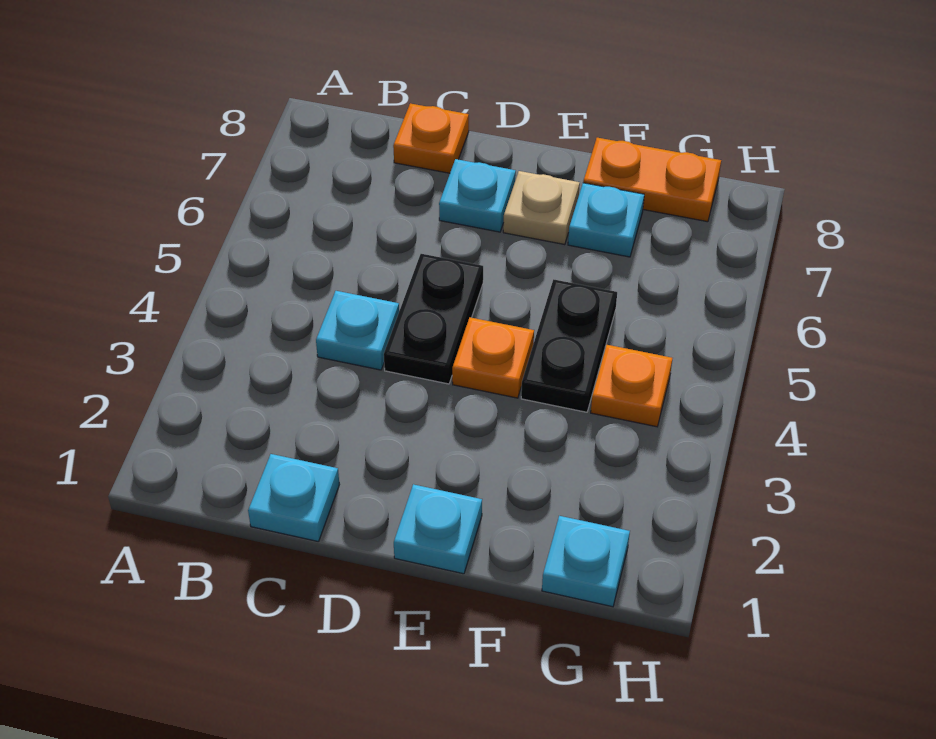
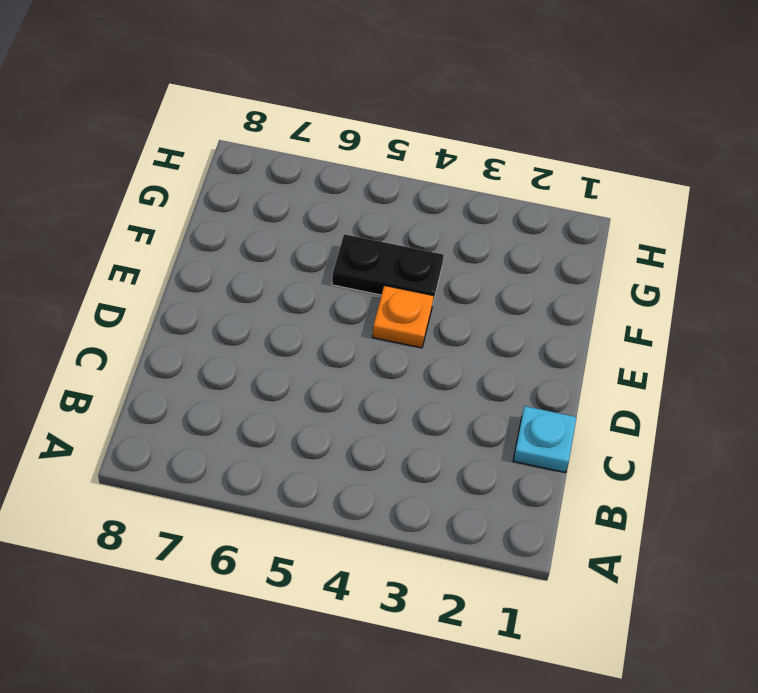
none -> cyan plate C4 level 1
none -> orange plate C8 level 1
none -> black plate D4:D5 level 1

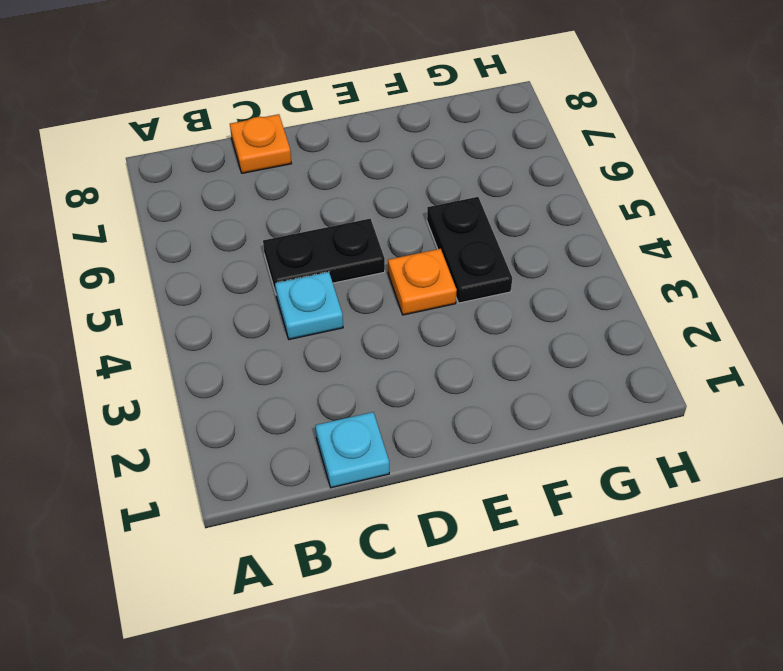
black plate C5:D5 level 1 -> black plate D4:D5 level 1
none -> cyan plate D7 level 1
none -> cyan plate E1 level 1
none -> tan plate E7 level 1

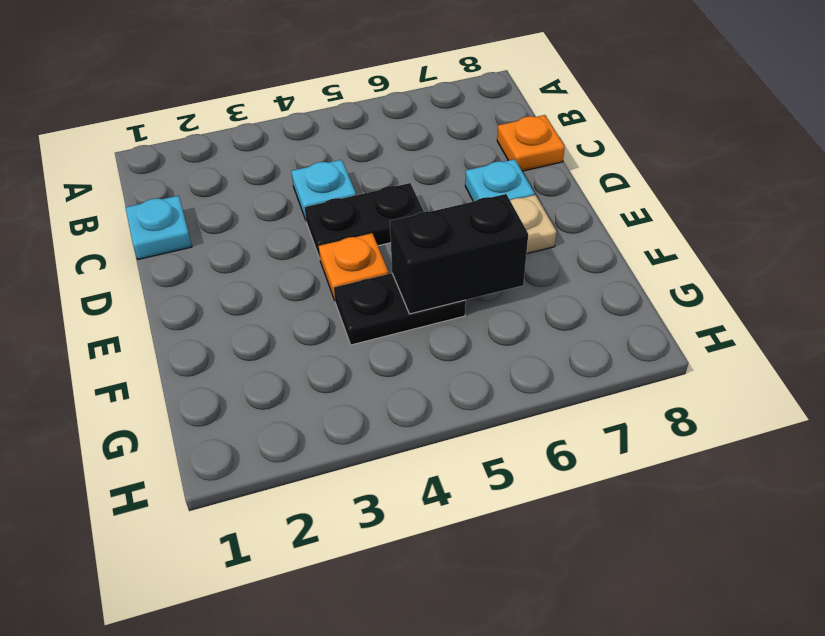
black brick F5:F6 level 2 -> none
none -> cyan plate E1 level 1
none -> cyan plate F7 level 1
none -> orange plate F8:G8 level 1

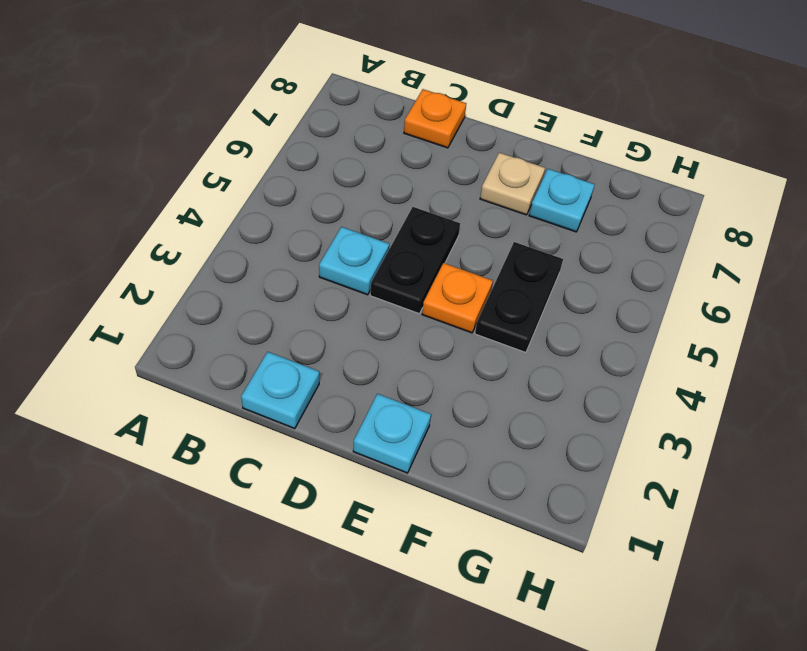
none -> cyan plate D7 level 1
none -> orange plate F8:G8 level 1
none -> cyan plate G1 level 1

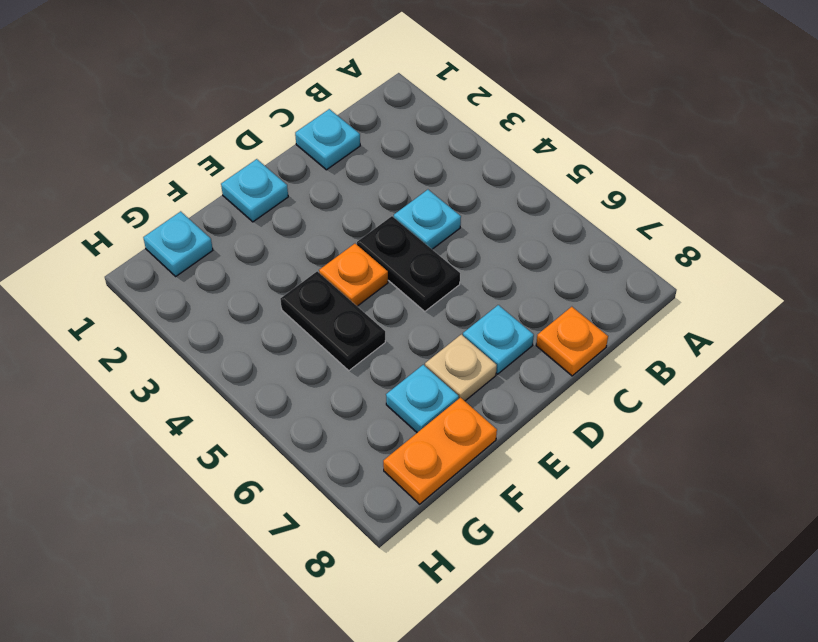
none -> orange plate G4 level 1

